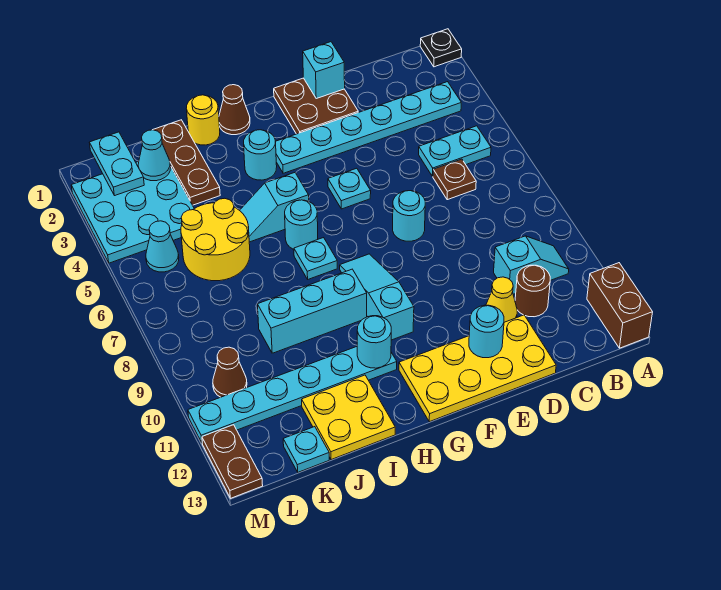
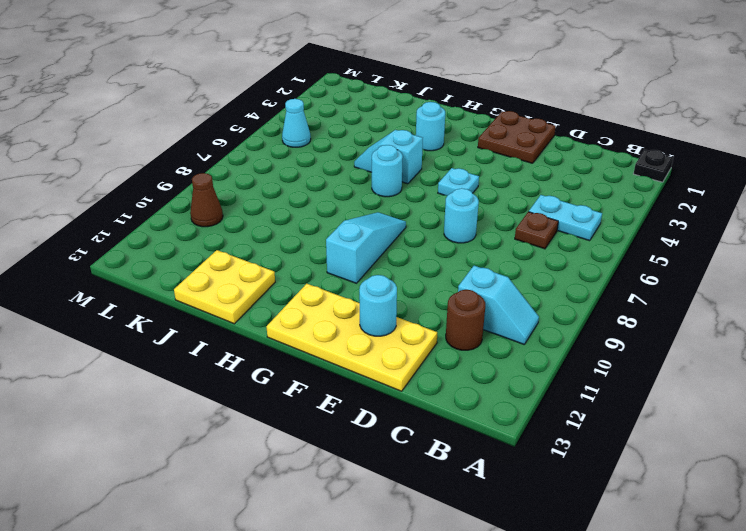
none -> brown brick A12:A13 level 1
none -> cyan plate B3:G3 level 1
none -> yellow cone D11 level 1
none -> brown cone H1 level 1

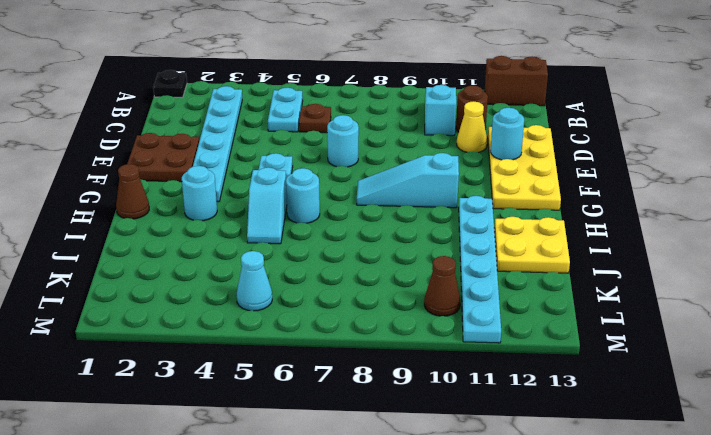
none -> cyan plate H7 level 1
none -> cyan brick H9:J9 level 1
none -> yellow round brick I1 level 1
none -> brown plate J1:J3 level 1

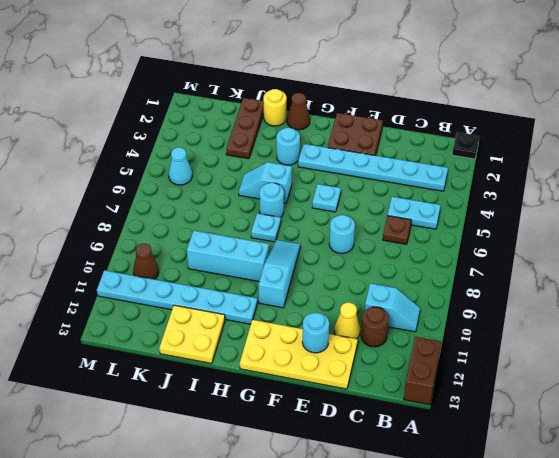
none -> yellow round brick J5:K6 level 1
none -> cyan plate K2:M4 level 1
none -> cyan plate K13 level 1
none -> brown plate M12:M13 level 1

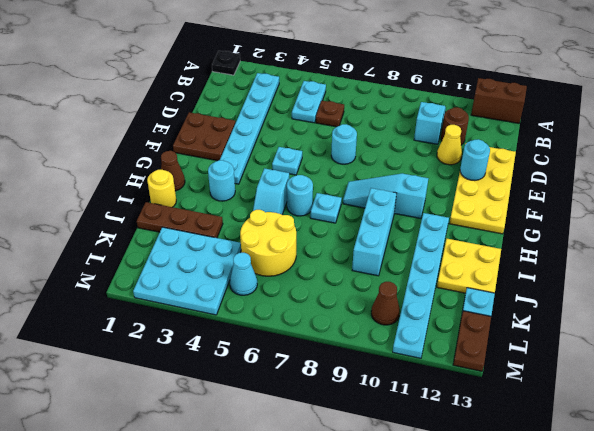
brown plate L13:M13 level 1 -> brown plate M12:M13 level 1
none -> cyan brick E1 level 2
none -> cyan round brick H11 level 2
none -> cyan cone K2 level 2
none -> cyan plate L1:L2 level 2

